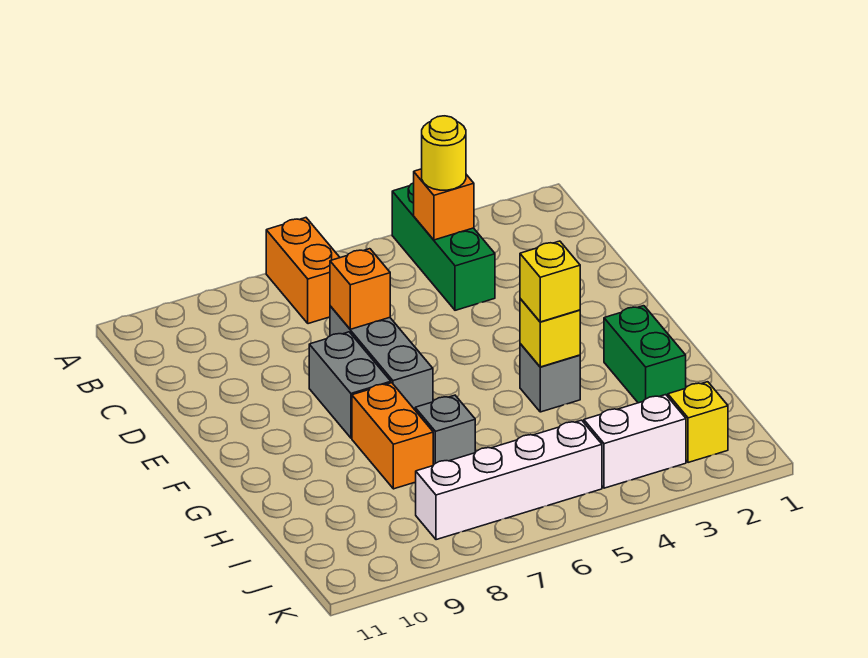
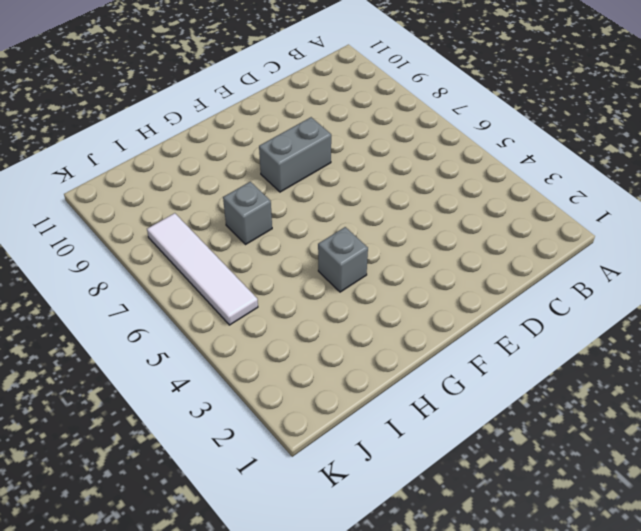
white tile J5:J8 level 1 -> white brick J5:J8 level 1
none -> green brick A4:C4 level 1
none -> orange brick A7:B7 level 1
none -> grey brick D7:F7 level 1

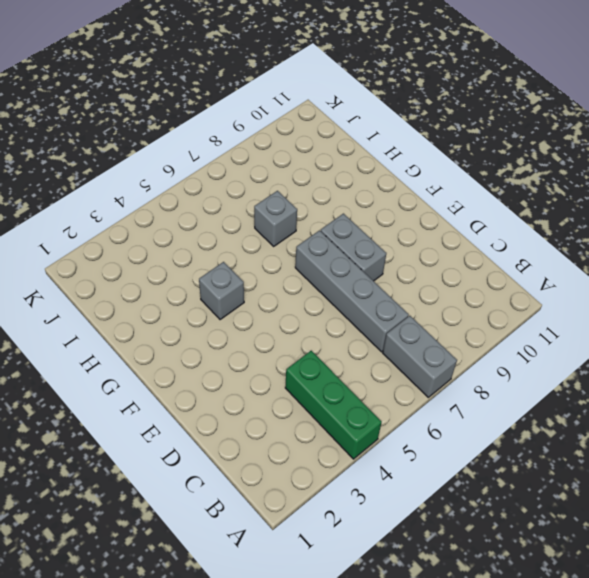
grey brick A7:B7 level 1 -> orange brick A7:B7 level 1
grey brick C7:F7 level 1 -> grey brick D7:F7 level 1
none -> green brick G2:H2 level 1
none -> orange brick G8:H8 level 1
none -> yellow brick J2 level 1

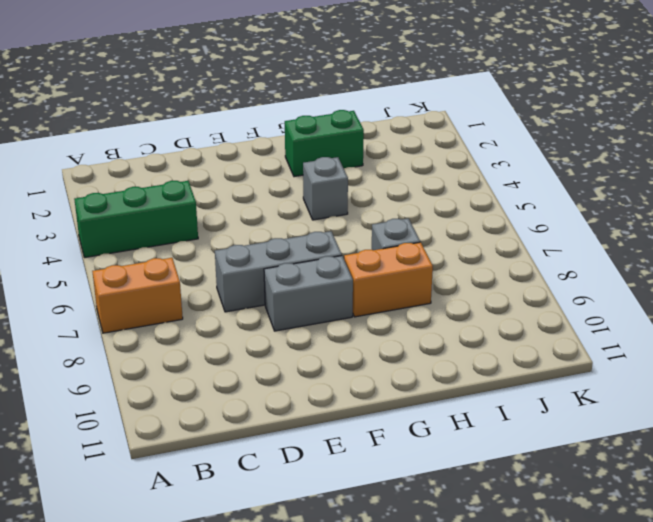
none -> yellow brick J2 level 1
none -> white brick J3:J4 level 1
none -> white brick J5:J8 level 1

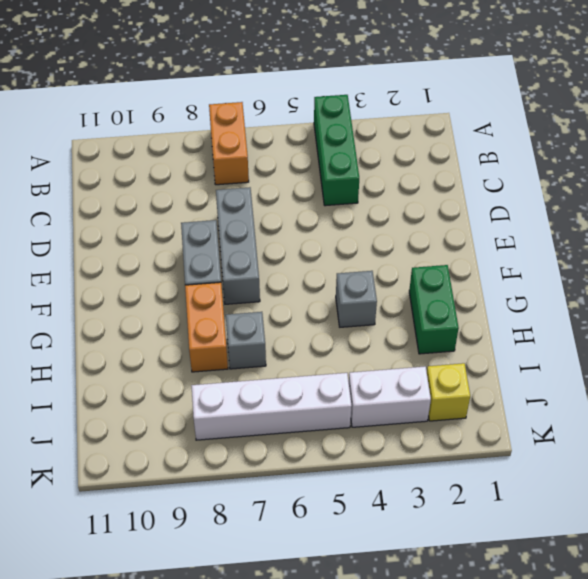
none -> orange brick B4 level 2
none -> orange brick D7 level 2
none -> yellow brick G4 level 2

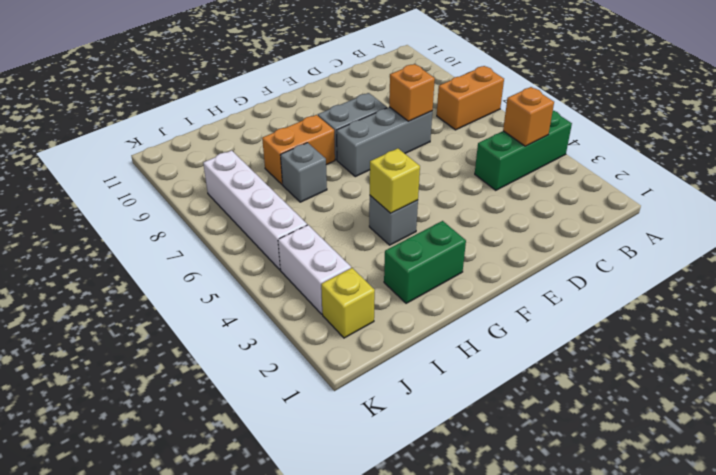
none -> yellow round brick B4 level 3
none -> yellow brick G4 level 3

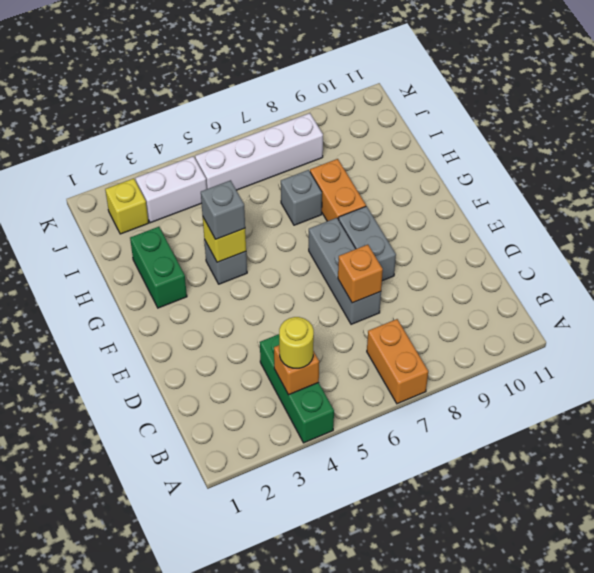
grey brick G4 level 3 -> yellow brick G4 level 3

